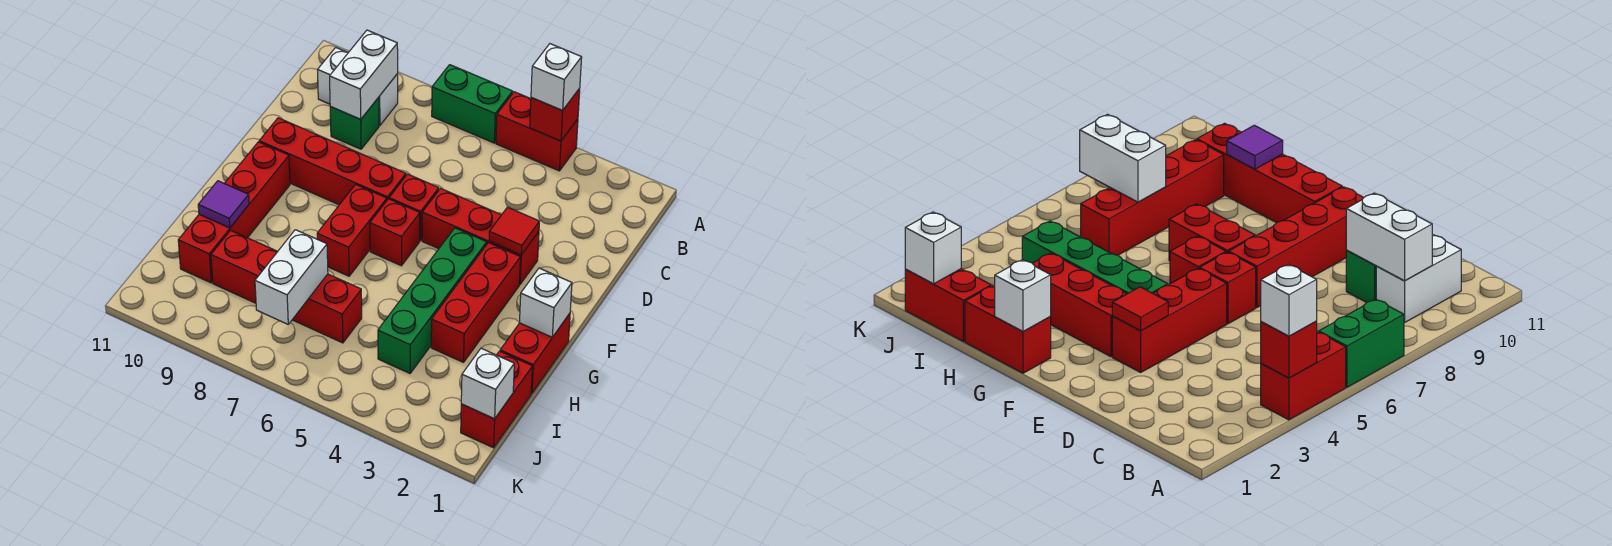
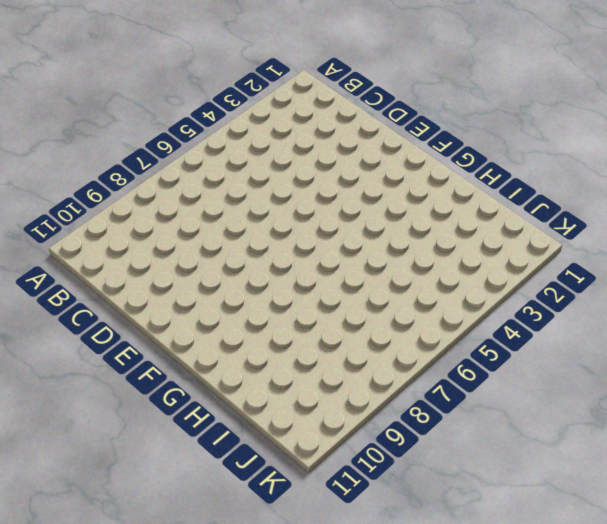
none -> red brick A4:A5 level 1
none -> green brick A6:A7 level 1
none -> white brick B9:B10 level 1

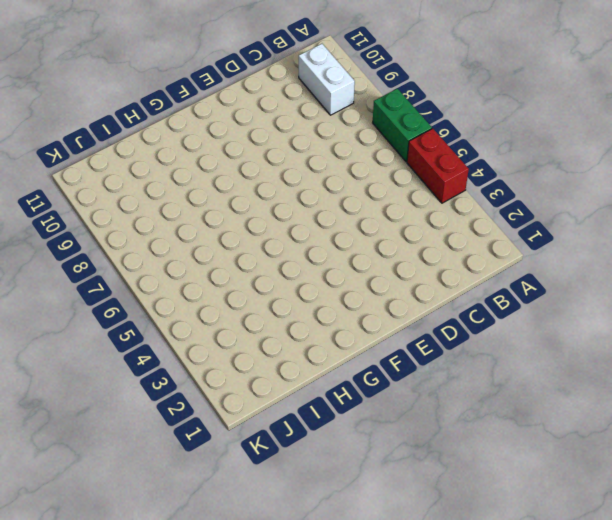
none -> green brick C9 level 1
none -> red brick E3:E5 level 1
none -> red brick E6 level 1

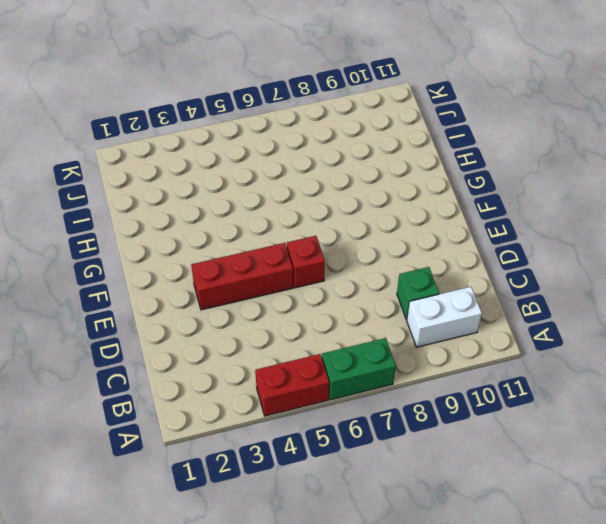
none -> red brick E7:E10 level 1
none -> red brick F3:H3 level 1
none -> green brick F4:I4 level 1

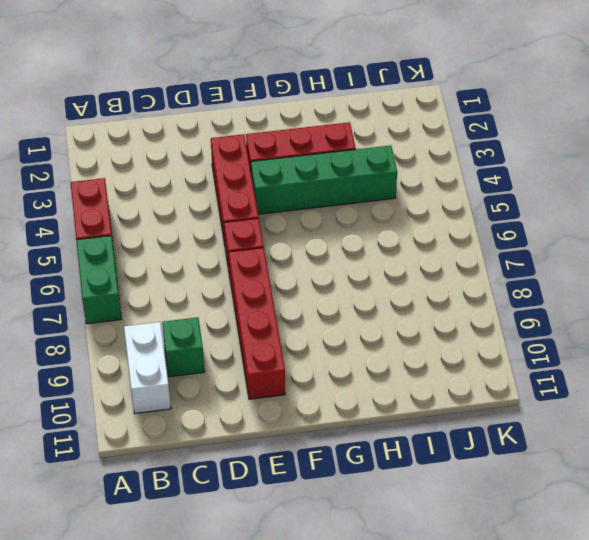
none -> red brick F6 level 1
none -> red brick F7:G7 level 1
none -> red brick F10:I10 level 1

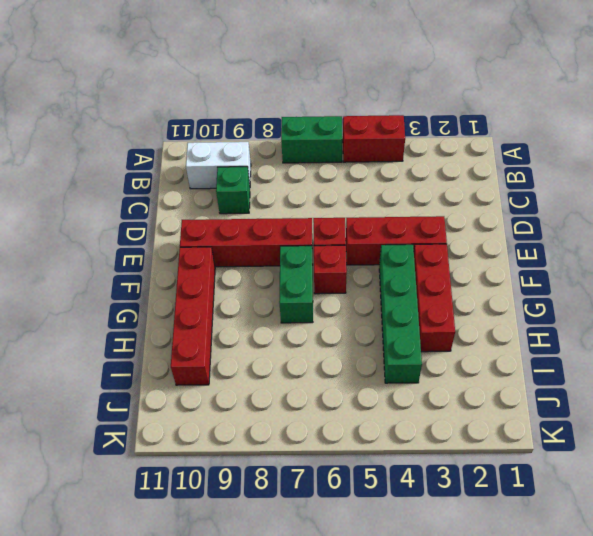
green brick F7:G7 level 1 -> red brick F7:G7 level 1
none -> red brick G1:H1 level 1
none -> red brick I1:J1 level 1
none -> red brick I6:I9 level 1

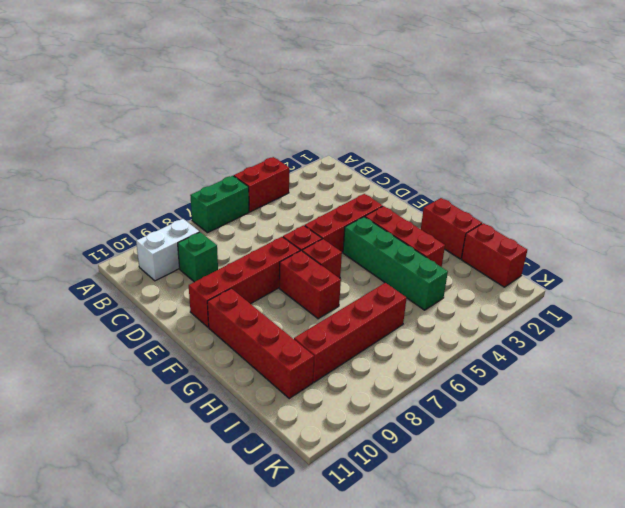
none -> red brick A4 level 2
none -> white brick B9:C9 level 2
none -> red tile E3 level 2

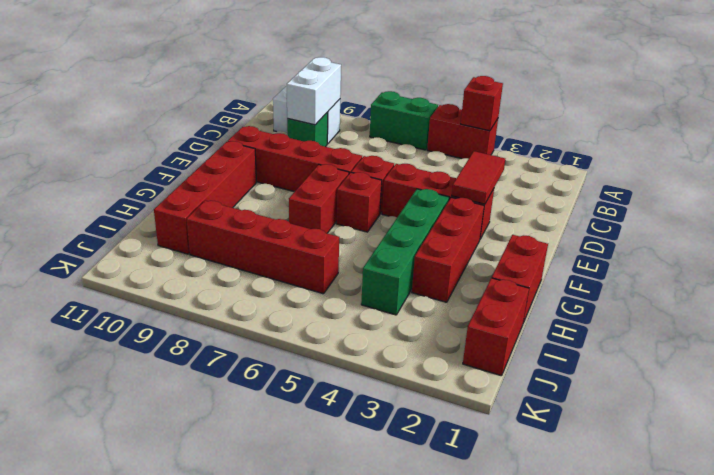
red tile D3:E3 level 2 -> red tile E3 level 2
none -> white brick G1 level 2
none -> purple tile H10 level 2
none -> white brick I7:J7 level 2

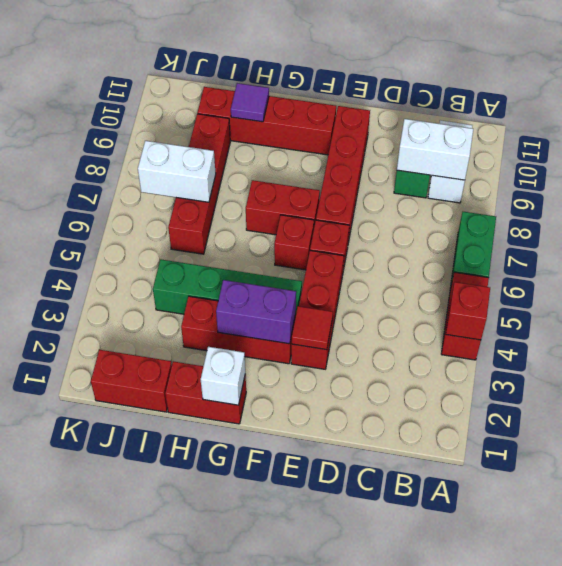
purple brick F3:G3 level 2 -> none
none -> white brick J1 level 2
none -> white brick A4 level 3

